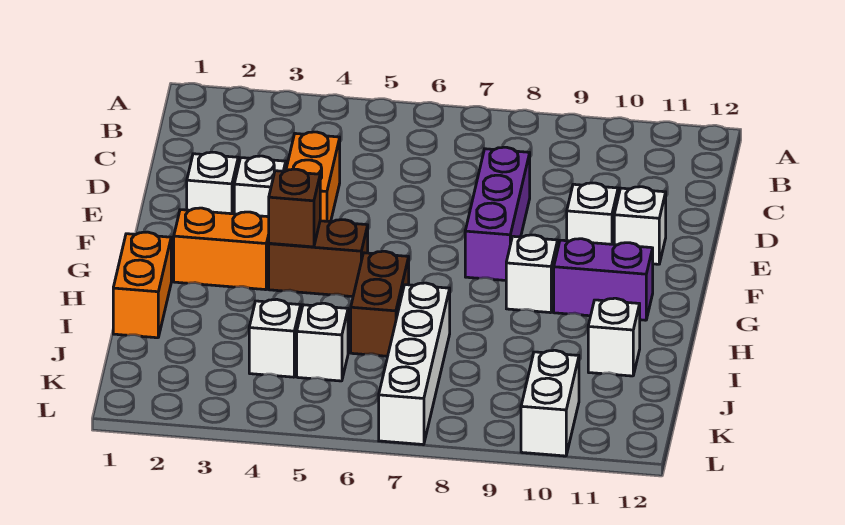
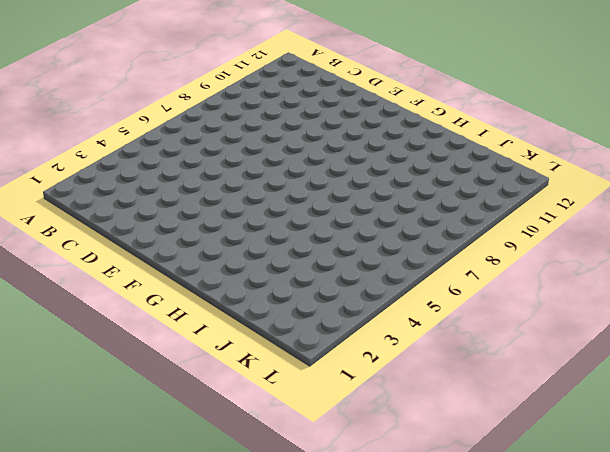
none -> orange brick D4:E4 level 1
none -> purple brick D8:F8 level 1
none -> white brick E2 level 1

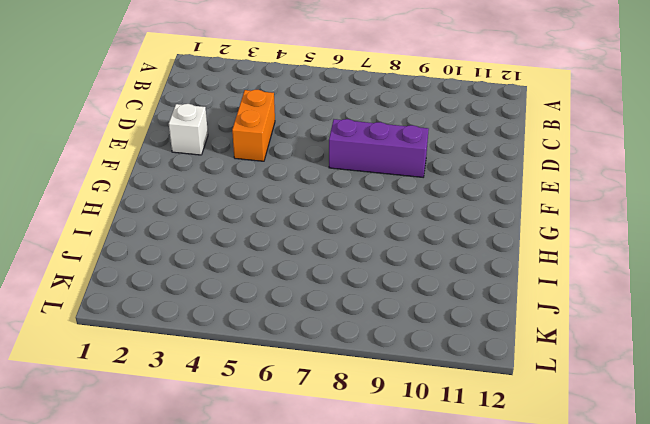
purple brick E7:E9 level 1 -> purple brick D8:F8 level 1
none -> white brick E3 level 1
none -> white brick E10 level 1
none -> white brick E11 level 1

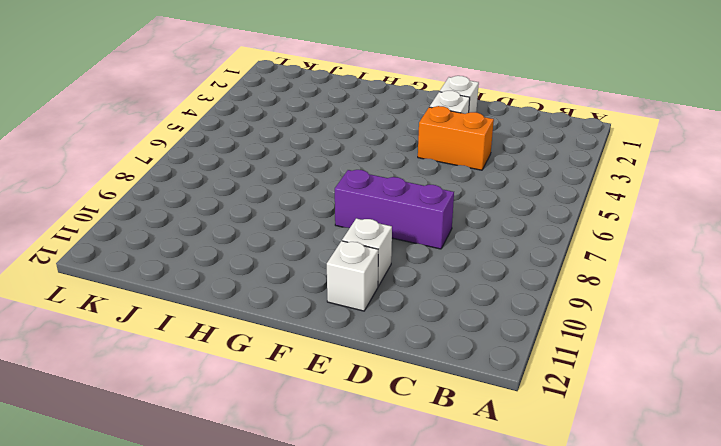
none -> orange brick G2:G3 level 1
none -> brown brick G4:G5 level 1
none -> white brick G9 level 1

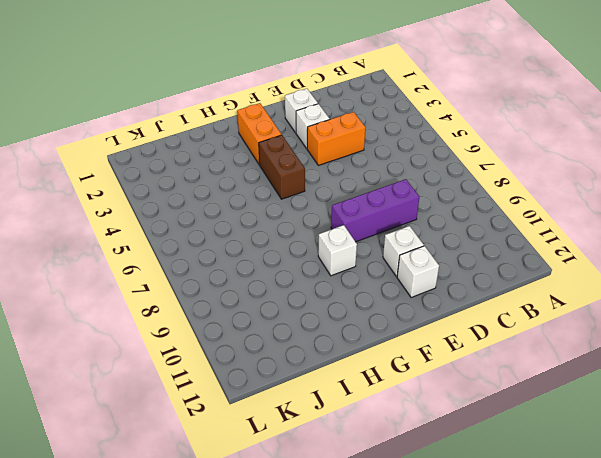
none -> purple brick G10:G11 level 1
none -> orange brick H1:I1 level 1
none -> brown brick H6:I6 level 1

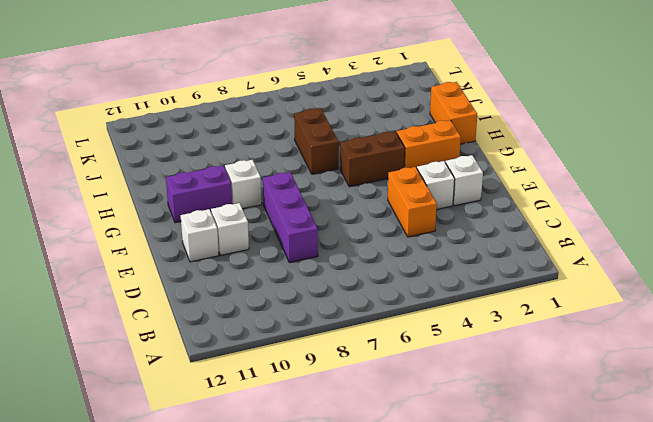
none -> white brick I7:L7 level 1
none -> white brick I11 level 1
none -> white brick J4 level 1

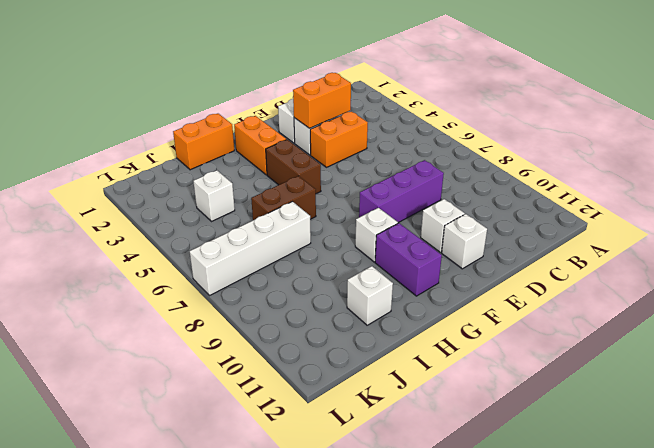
orange brick D3:E3 level 2 -> none
none -> white brick J5 level 1
none -> white brick K10:L10 level 1
none -> brown brick G4 level 2

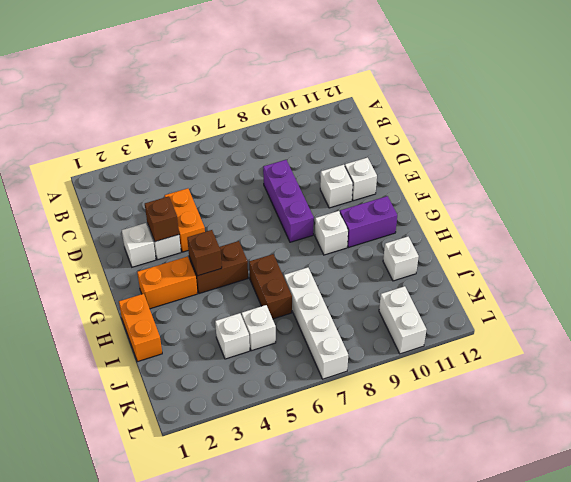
brown brick E3 level 2 -> none

